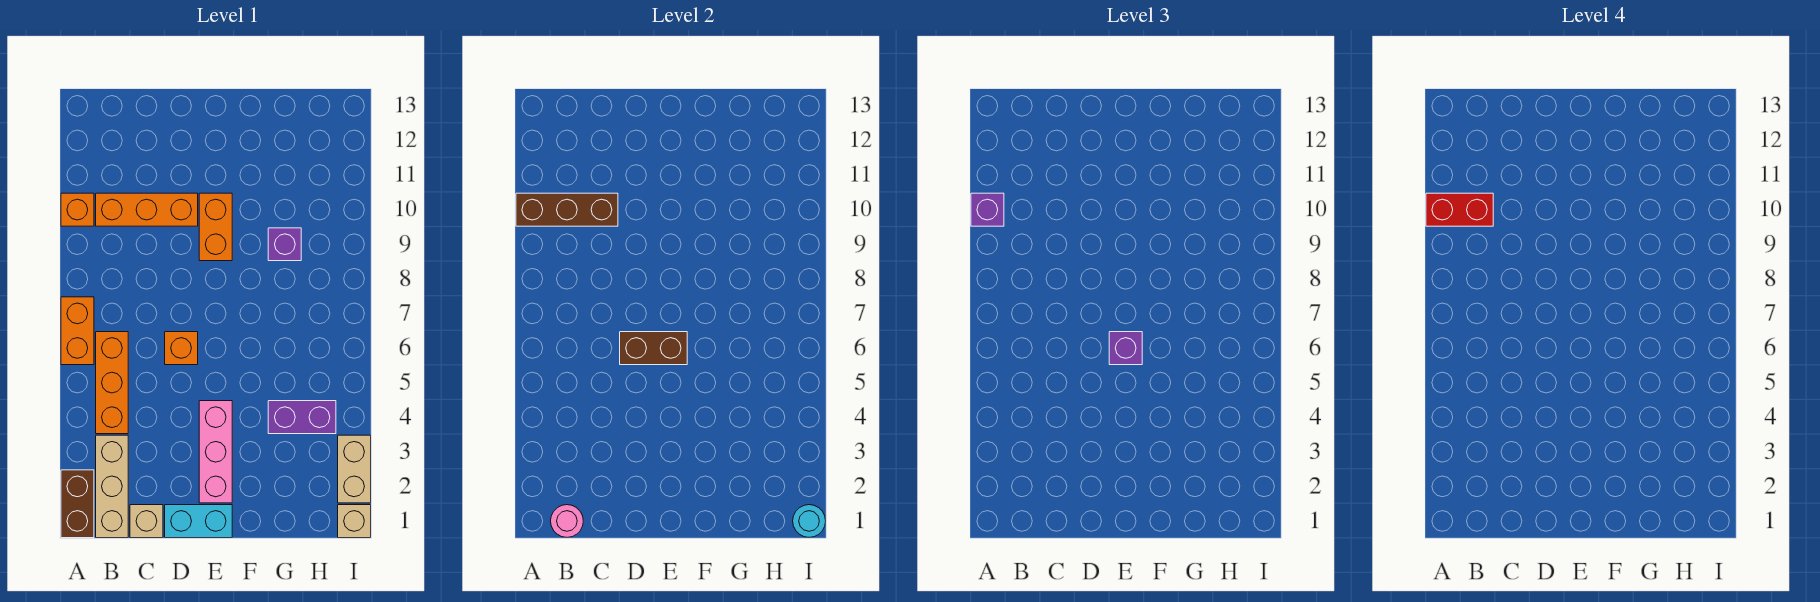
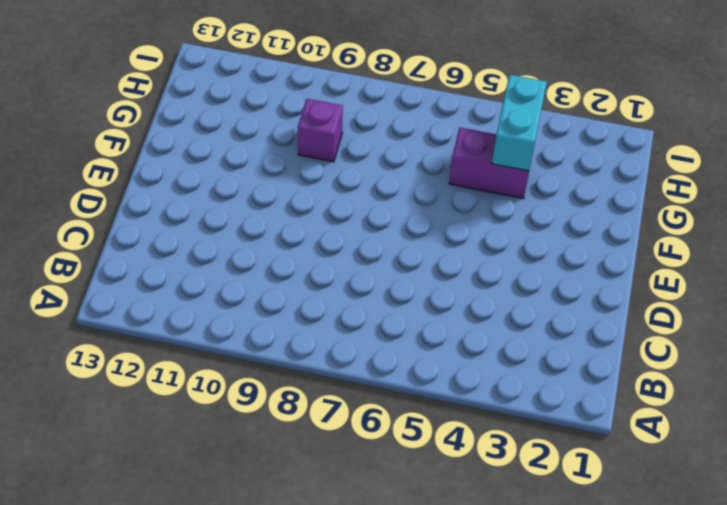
purple brick G4:G5 level 1 -> purple brick G4:H4 level 1
cyan brick G4:H4 level 2 -> cyan brick D1:E1 level 1
none -> brown brick A1:A2 level 1
none -> orange brick A6:A7 level 1
none -> orange brick A10 level 1

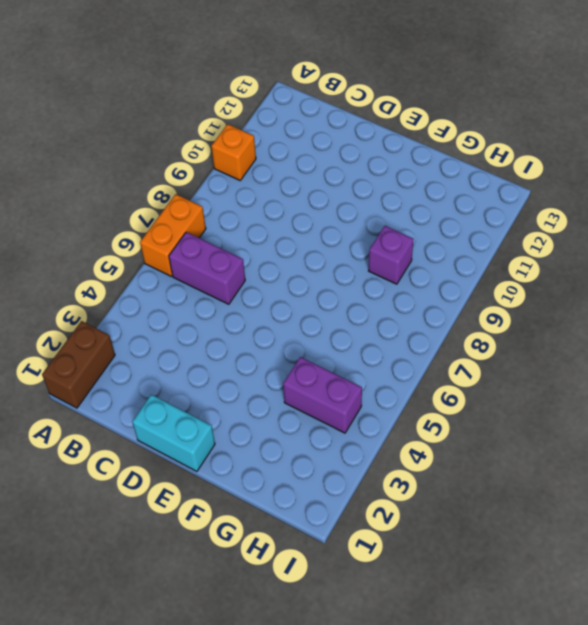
purple brick B6:C6 level 1 -> orange brick B4:B6 level 1
none -> tan brick B1:B3 level 1
none -> orange brick B10:D10 level 1
none -> tan brick C1 level 1

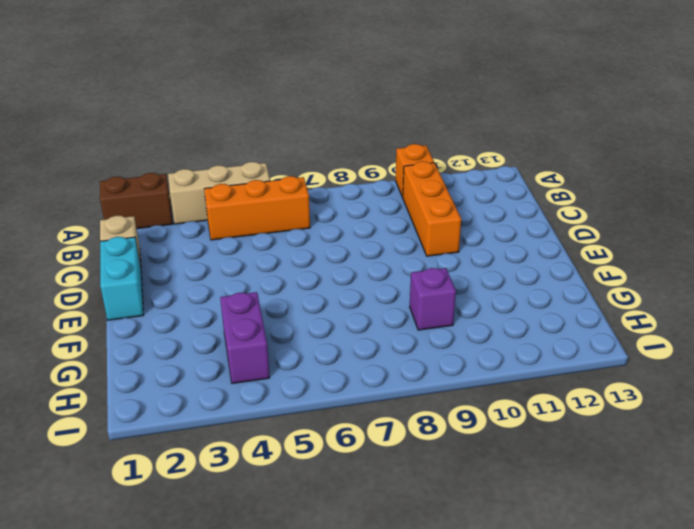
tan brick A3:A5 level 1 -> tan brick B1:B3 level 1
none -> orange brick A6:A7 level 1
none -> orange brick D6 level 1
none -> pink brick E2:E4 level 1

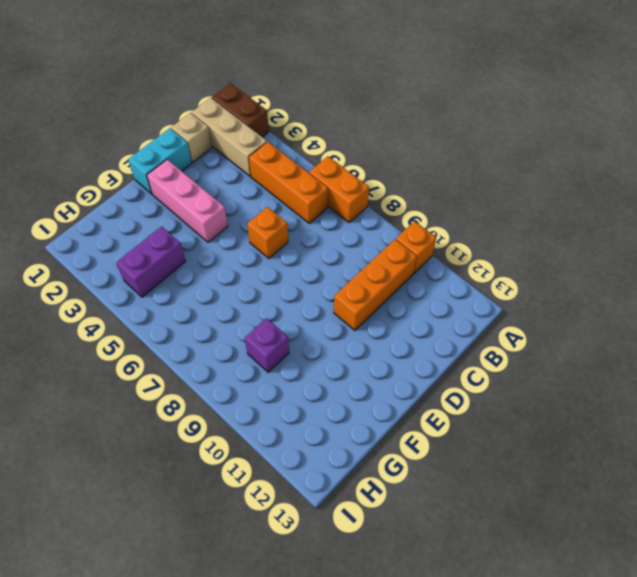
none -> orange brick E9:E10 level 1
none -> tan brick I1 level 1
none -> tan brick I2:I3 level 1

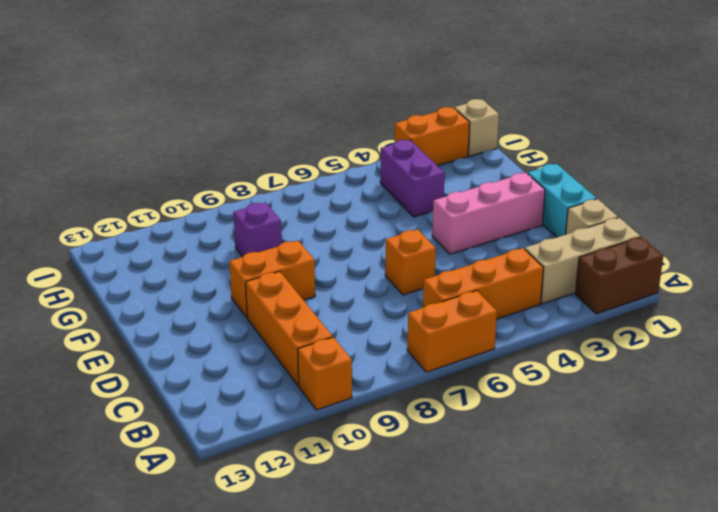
orange brick I2:I3 level 1 -> tan brick I2:I3 level 1
none -> brown brick A10:C10 level 2
none -> pink round brick B1 level 2
none -> brown brick D6:E6 level 2

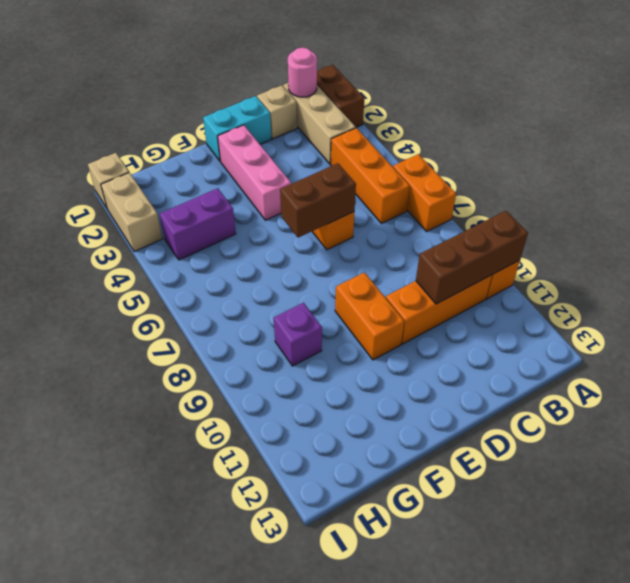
none -> cyan round brick I1 level 2
none -> purple brick A10 level 3
none -> purple brick E6 level 3

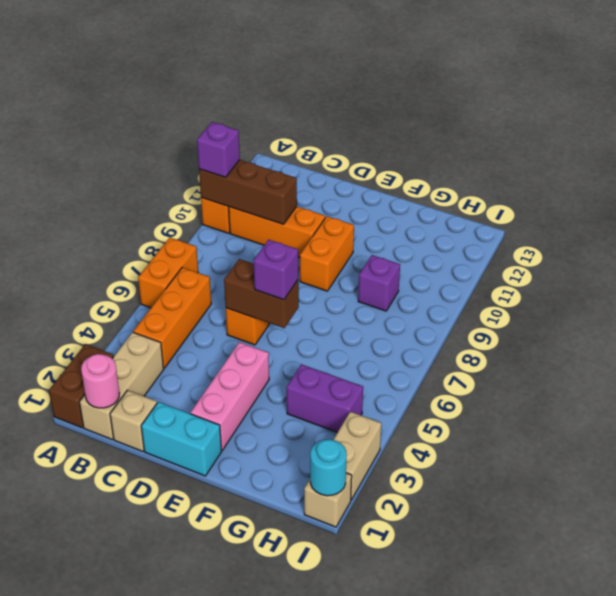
none -> red brick A10:B10 level 4

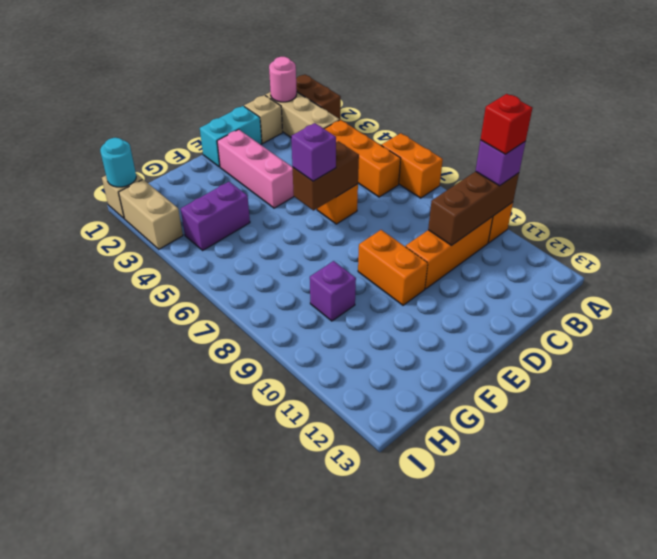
red brick A10 level 4 -> red brick A10:B10 level 4

